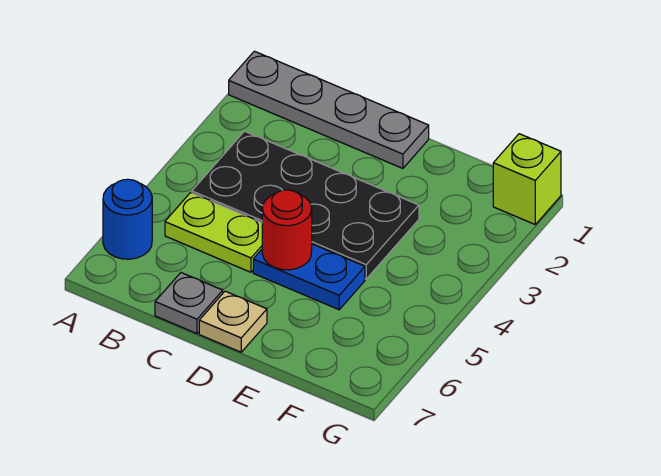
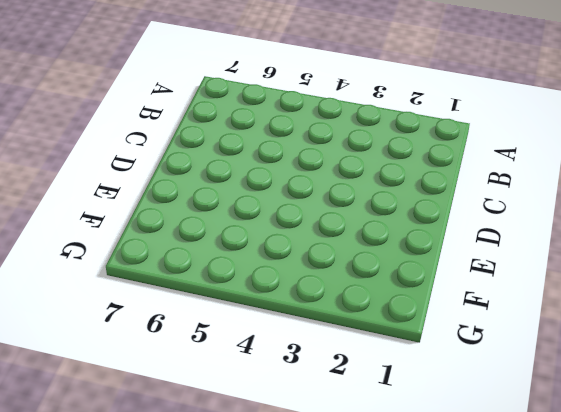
none -> grey plate A1:D1 level 1
none -> blue round brick A6 level 1

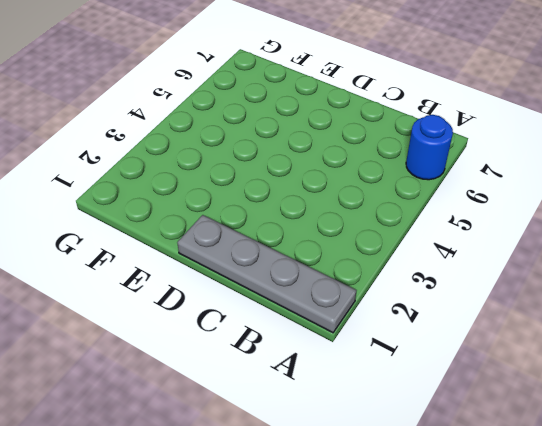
none -> black plate B3:E4 level 1
none -> lime plate B5:C5 level 1

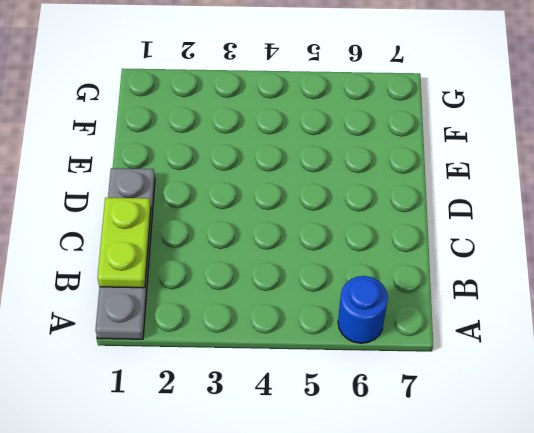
lime plate B1:C1 level 2 -> lime plate B5:C5 level 1
none -> black plate B3:E4 level 1
none -> grey plate C7 level 1

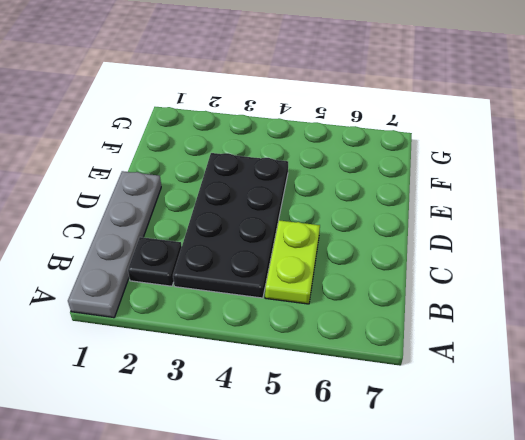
black plate B2 level 1 -> none
none -> blue round brick A6 level 1
none -> grey plate C7 level 1

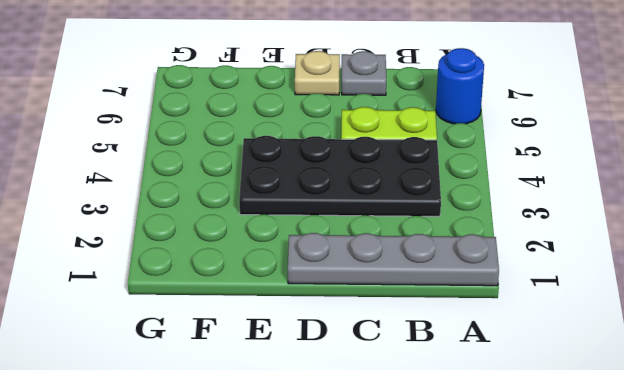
none -> blue plate D5:E5 level 1
none -> lime brick G1 level 1

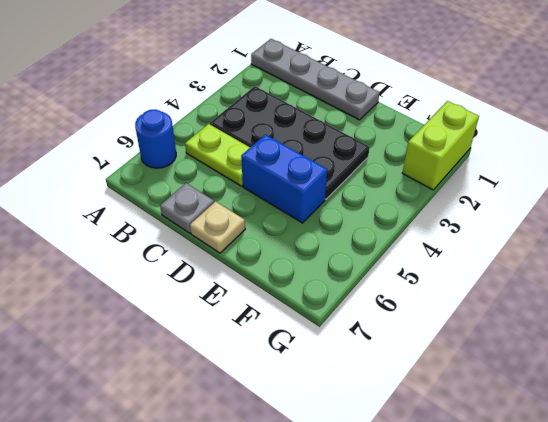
blue brick D5:E5 level 1 -> blue plate D5:E5 level 1
lime brick G1:G2 level 1 -> lime brick G1 level 1
none -> red round brick D5 level 2

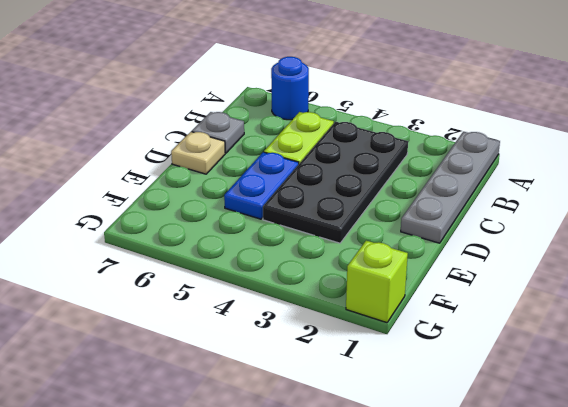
none -> red round brick D5 level 2

